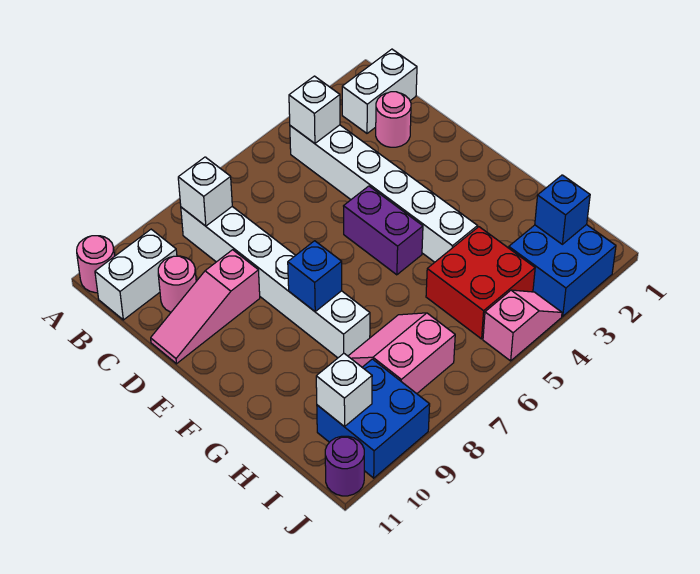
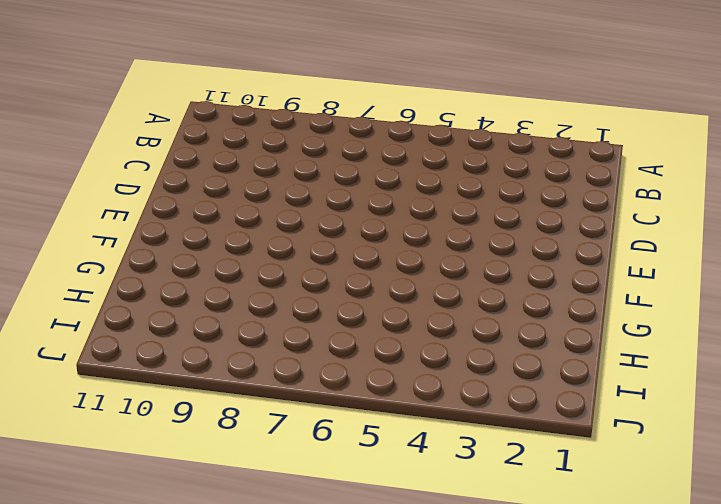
none -> pink round brick A11 level 1
none -> white brick B1:B2 level 1
none -> white brick B4:G4 level 1

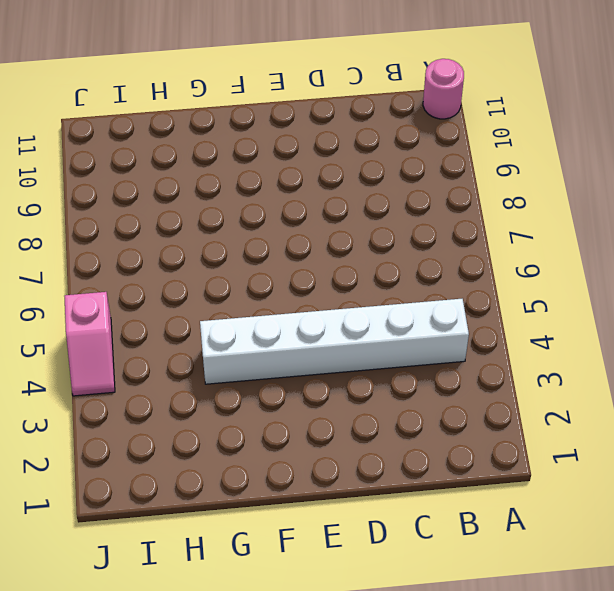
none -> white brick B1:B2 level 1
none -> white brick B8:G8 level 1
none -> white brick B10:B11 level 1

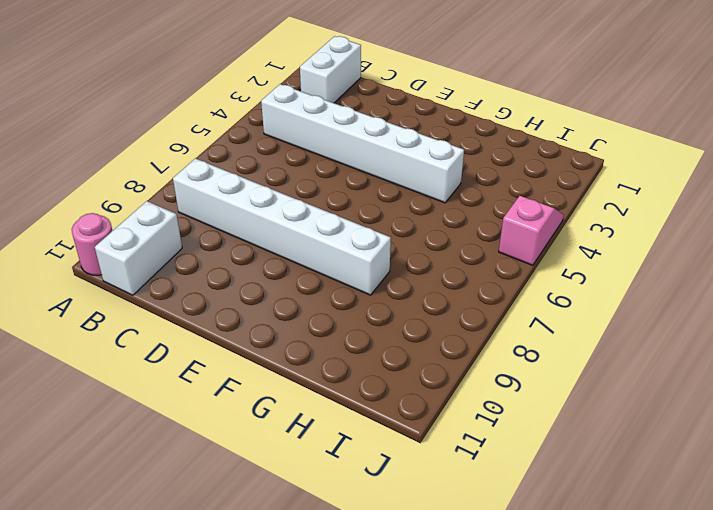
none -> pink round brick C2 level 1
none -> pink round brick C10 level 1
none -> pink slope D9:D11 level 1 top 9

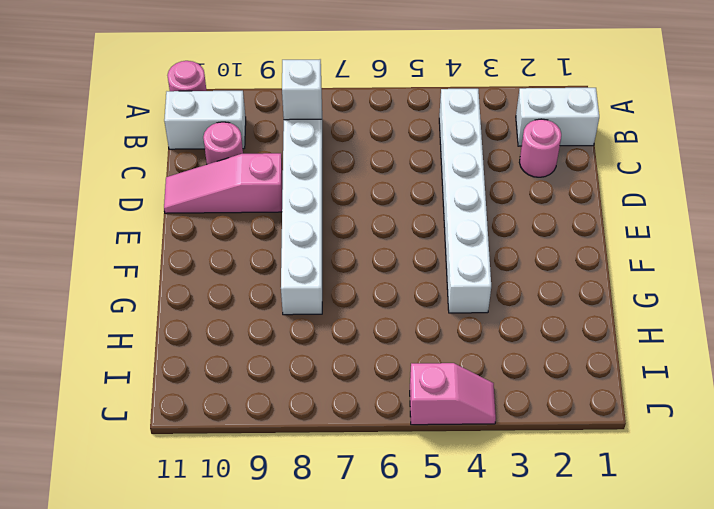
none -> purple brick E5:F5 level 1
none -> red brick H4:I5 level 1
none -> pink slope H7:I8 level 1 top I

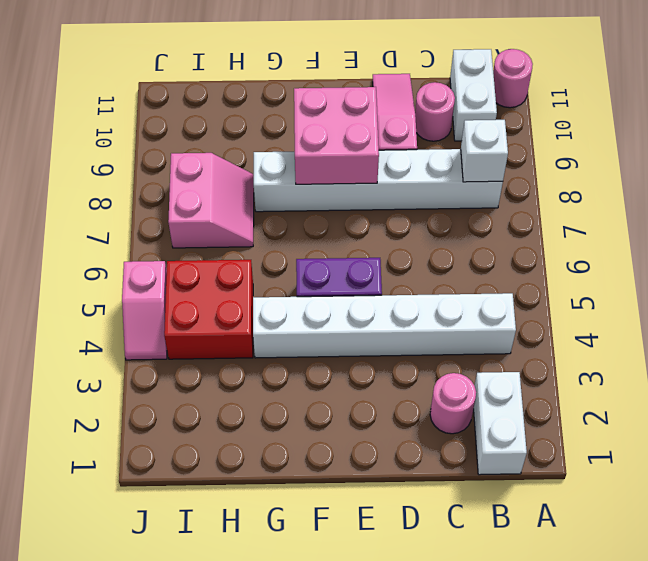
pink brick E8:F9 level 2 -> blue brick F8 level 2
none -> blue brick I2:J3 level 1
none -> blue brick I9:J10 level 1
none -> purple round brick J11 level 1

